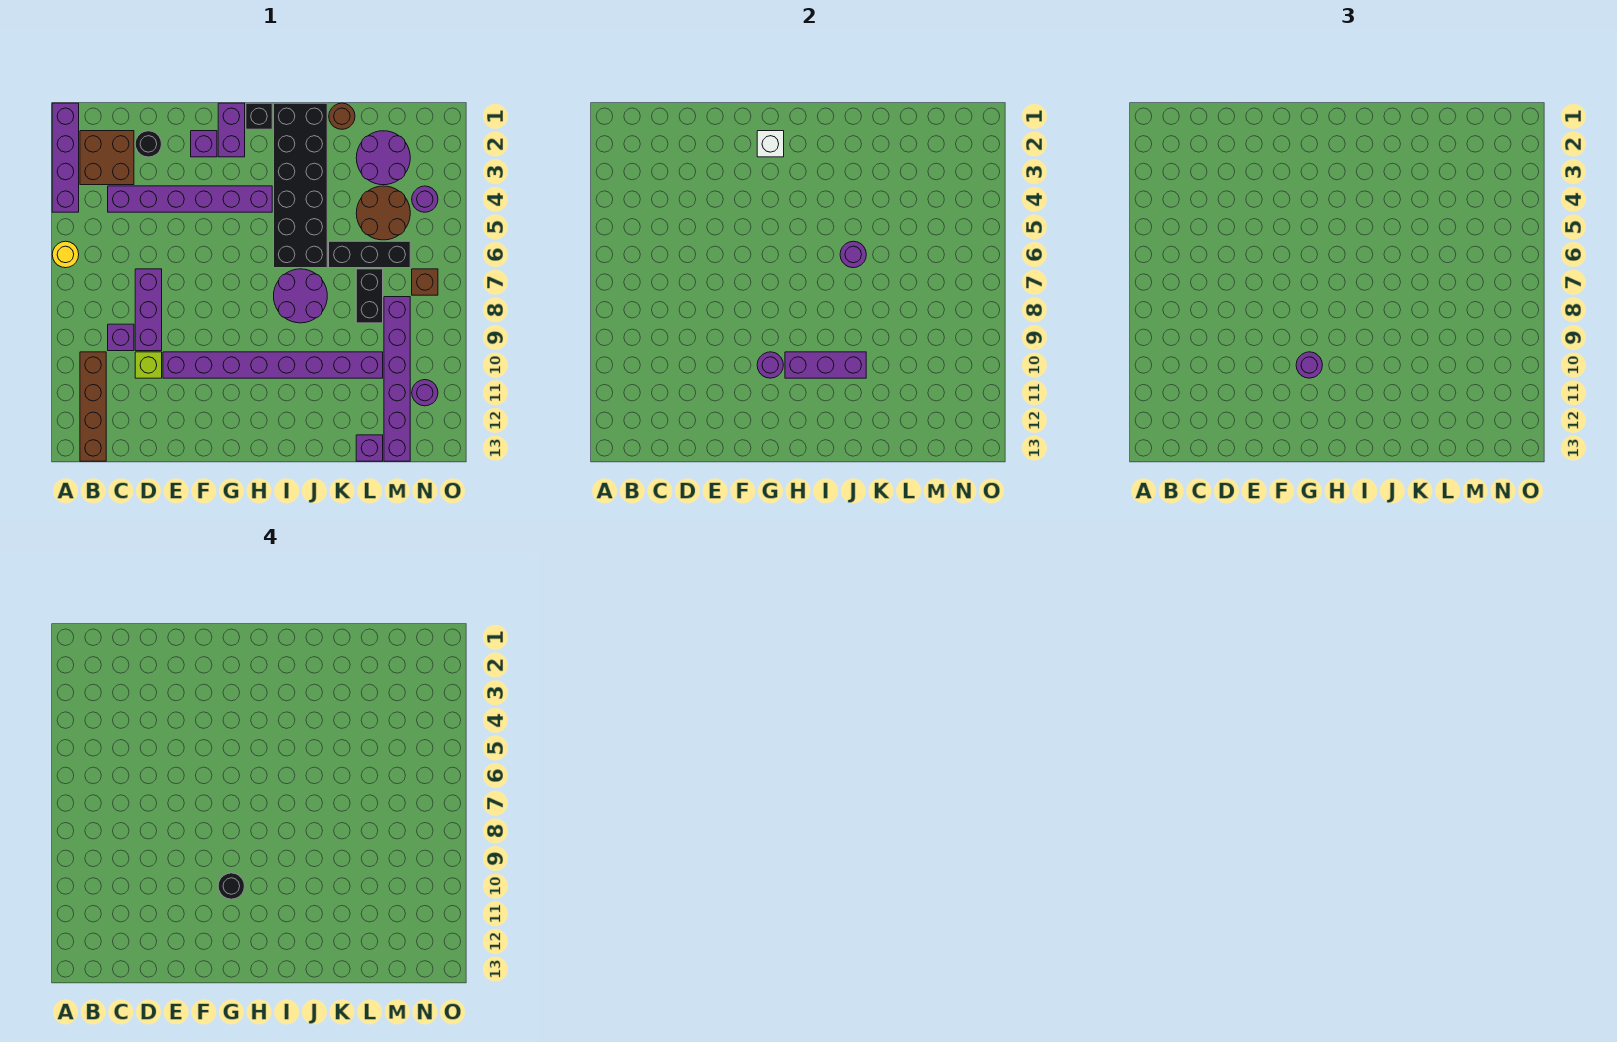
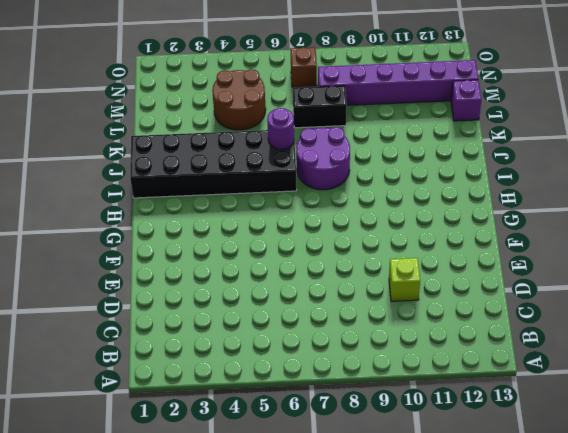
none -> purple brick A1:A4 level 1
none -> yellow round brick A6 level 1
none -> brown brick B2:C3 level 1
none -> brown brick B10:B13 level 1

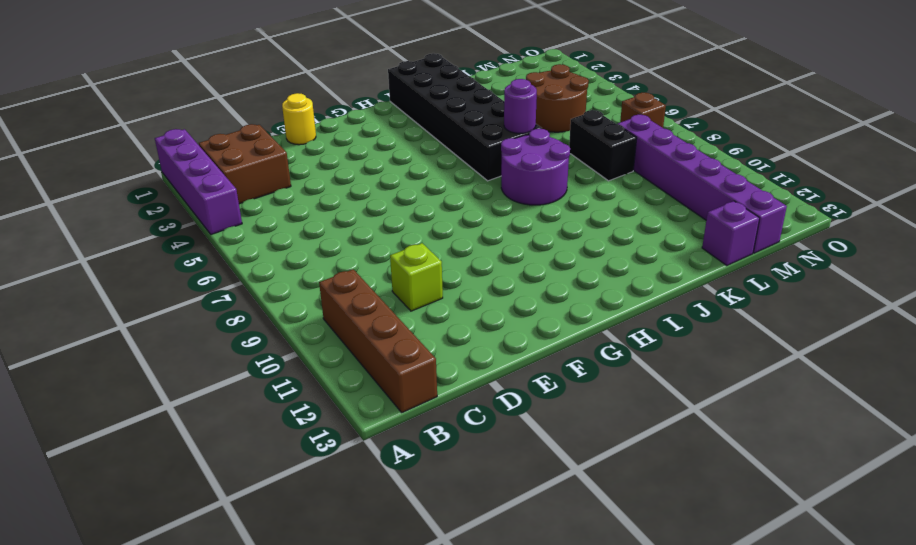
yellow round brick E1 level 1 -> yellow round brick A6 level 1
none -> purple brick C4:H4 level 1
none -> purple brick C9 level 1
none -> black round brick D2 level 1
none -> purple brick D7:D9 level 1

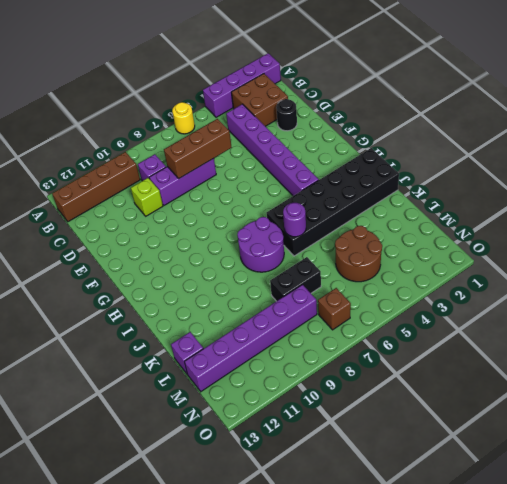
brown brick D6:D8 level 2 -> none
none -> purple brick E10:L10 level 1
none -> purple brick F2 level 1
none -> purple brick G1:G2 level 1
none -> black brick H1 level 1

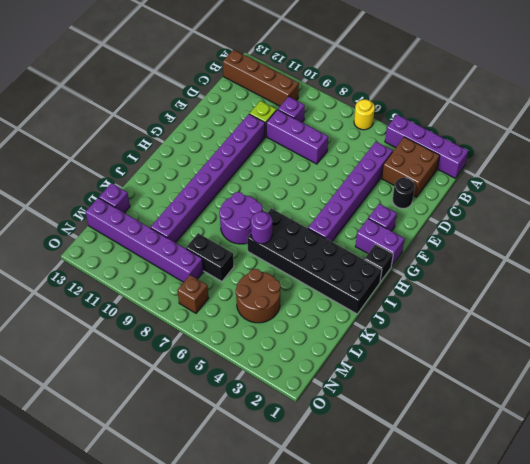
none -> brown round brick K1 level 1
none -> black brick K6:M6 level 1
none -> purple round brick L2:M3 level 1
none -> purple round brick N4 level 1

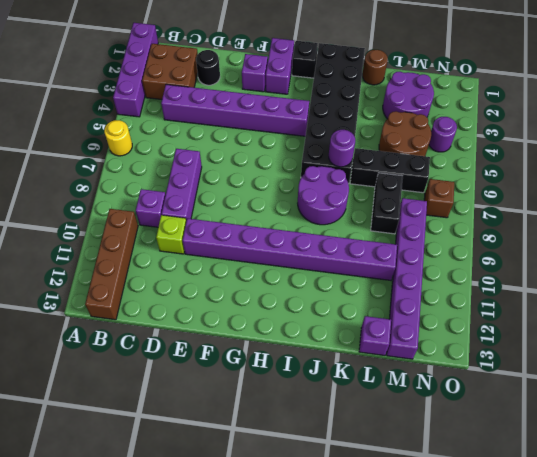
none -> purple round brick N11 level 1
none -> white brick G2 level 2
none -> purple round brick G10 level 2
none -> purple brick H10:J10 level 2

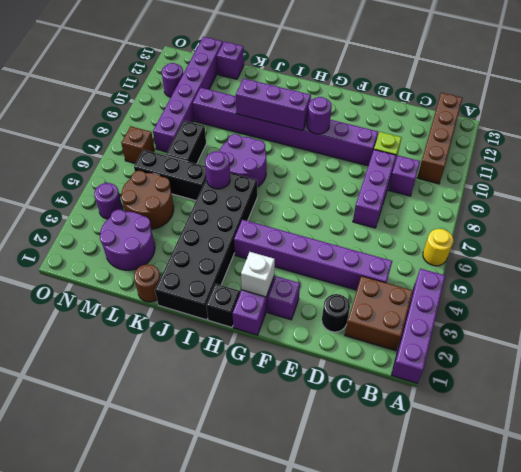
none -> purple round brick G10 level 3
none -> black round brick G10 level 4

